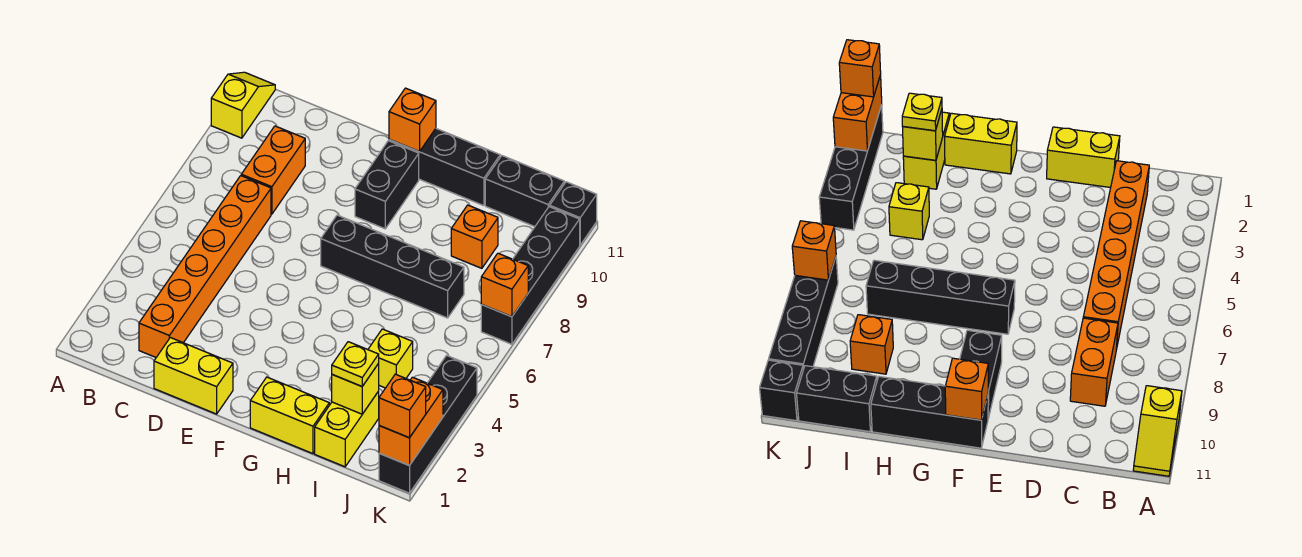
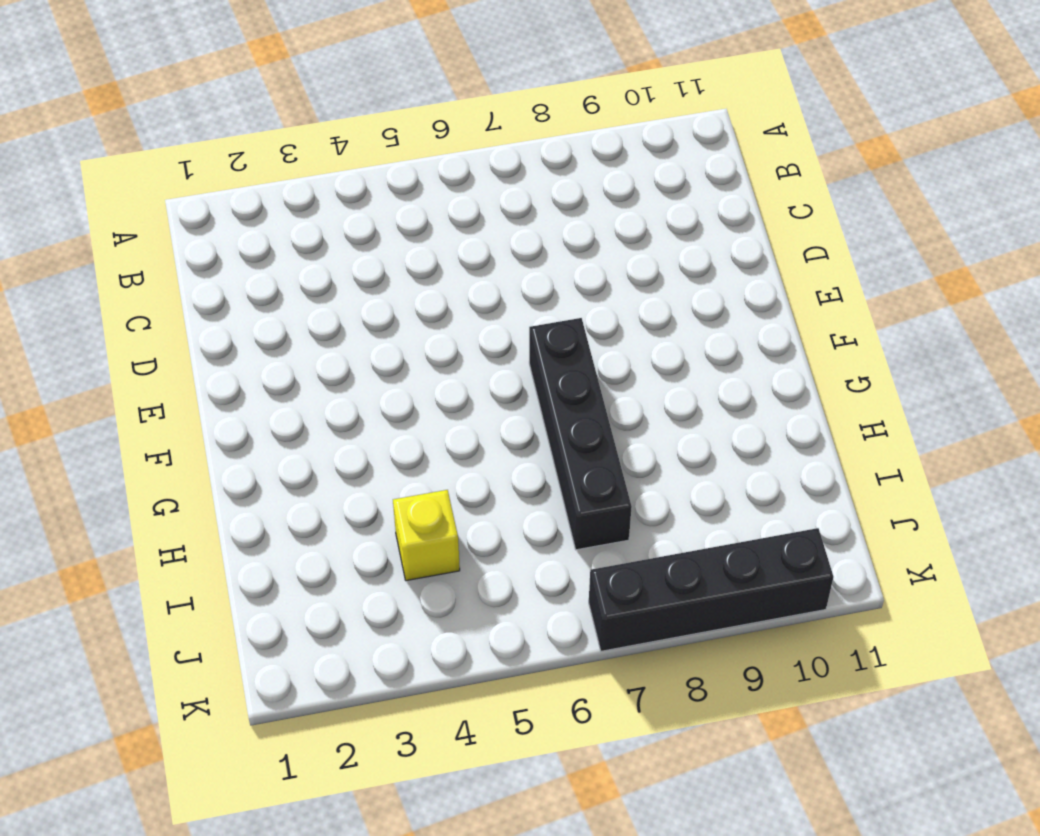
none -> yellow slope A10:A11 level 1 top 10
none -> orange brick C2:C7 level 1
none -> orange brick C8:C9 level 1

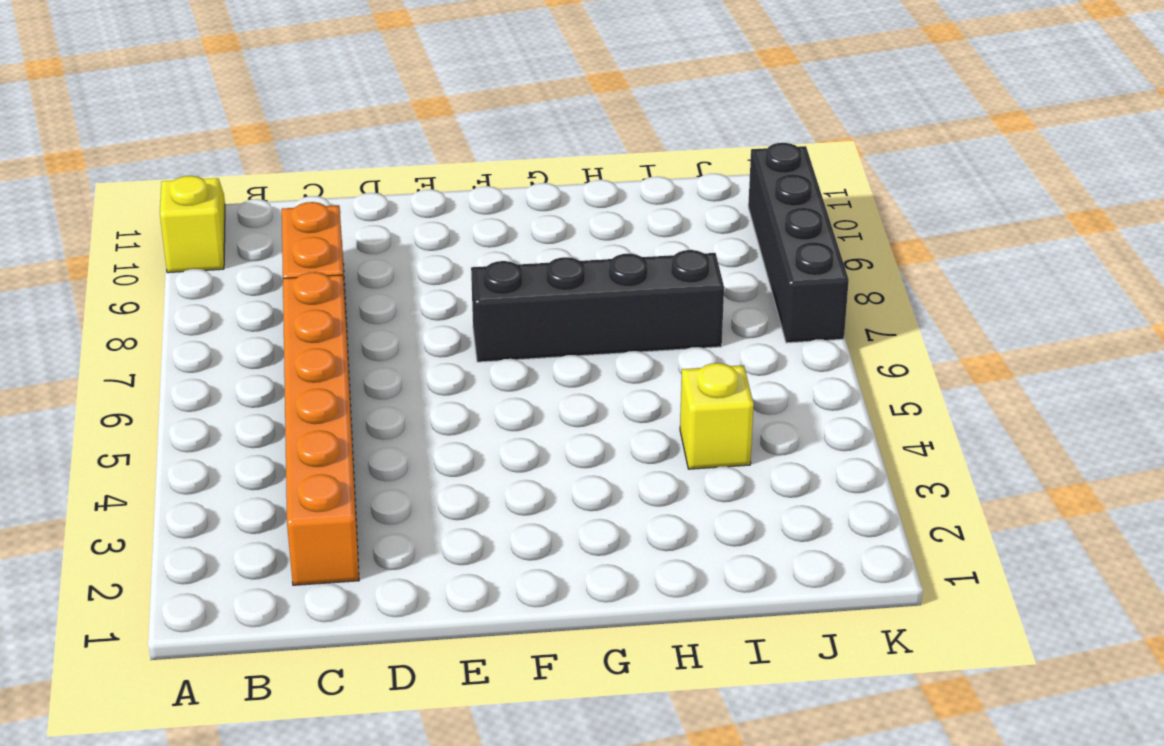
none -> yellow brick D1:E1 level 1
none -> black brick F9:F10 level 1
none -> black brick F11:H11 level 1

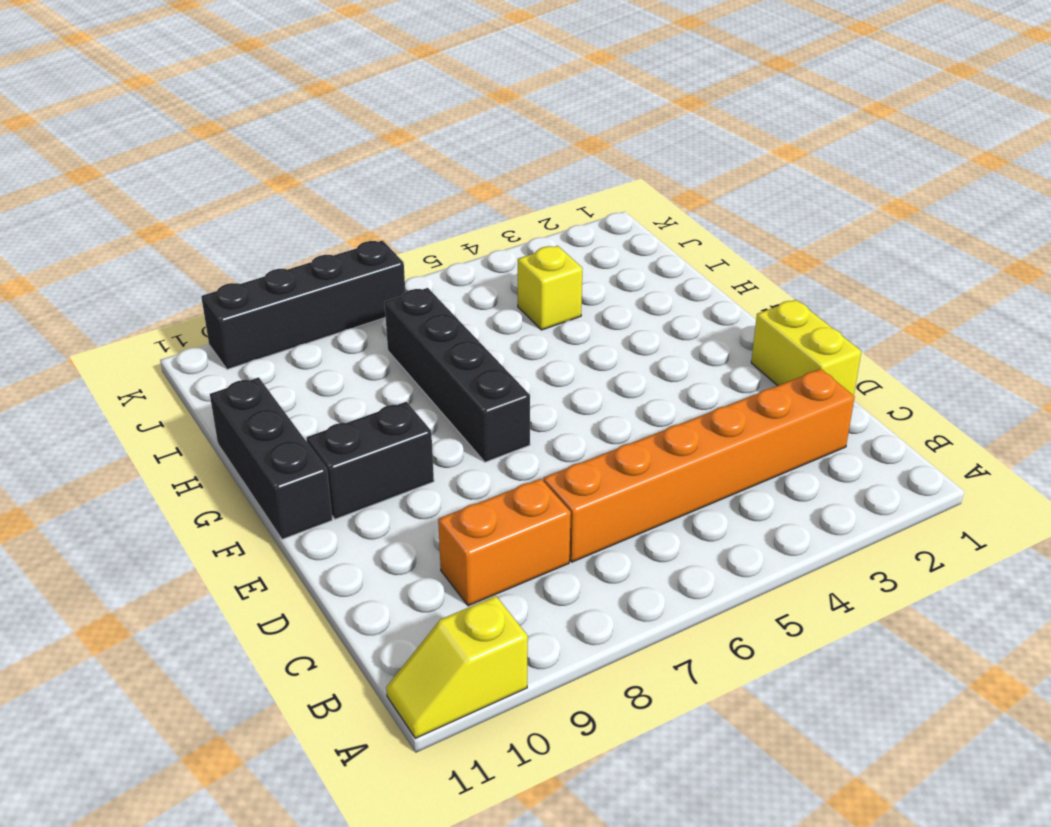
none -> yellow brick G1:H1 level 1
none -> yellow brick I1:I2 level 1
none -> orange brick I9 level 1

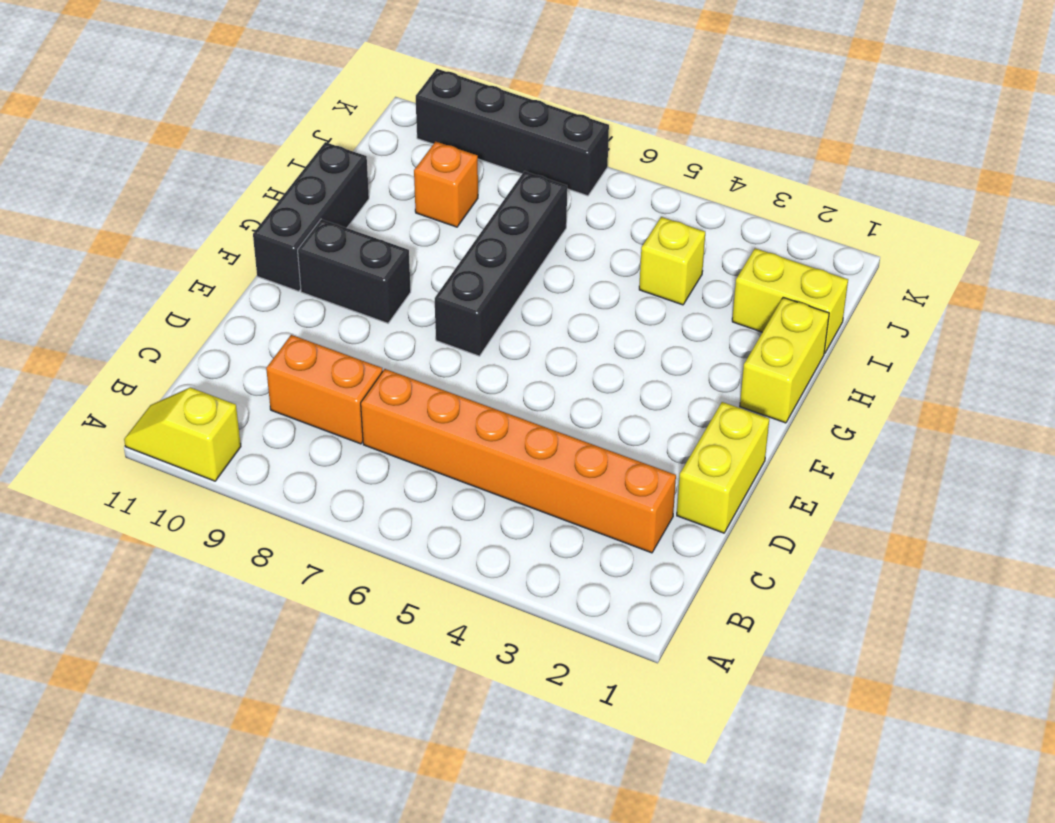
none -> black brick I11:J11 level 1
none -> black brick K1:K4 level 1
none -> black brick K11 level 1

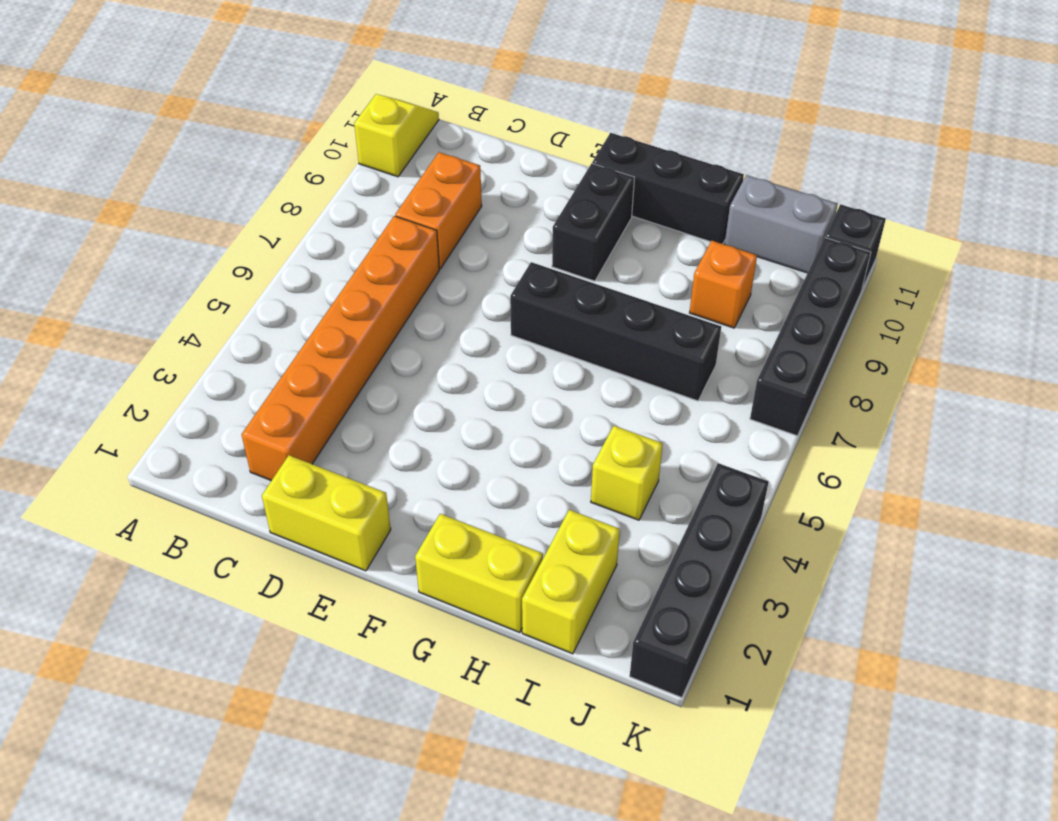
grey brick I11:J11 level 1 -> black brick I11:J11 level 1
none -> orange brick F11 level 2
none -> yellow brick I2 level 2
none -> orange brick K1:K2 level 2

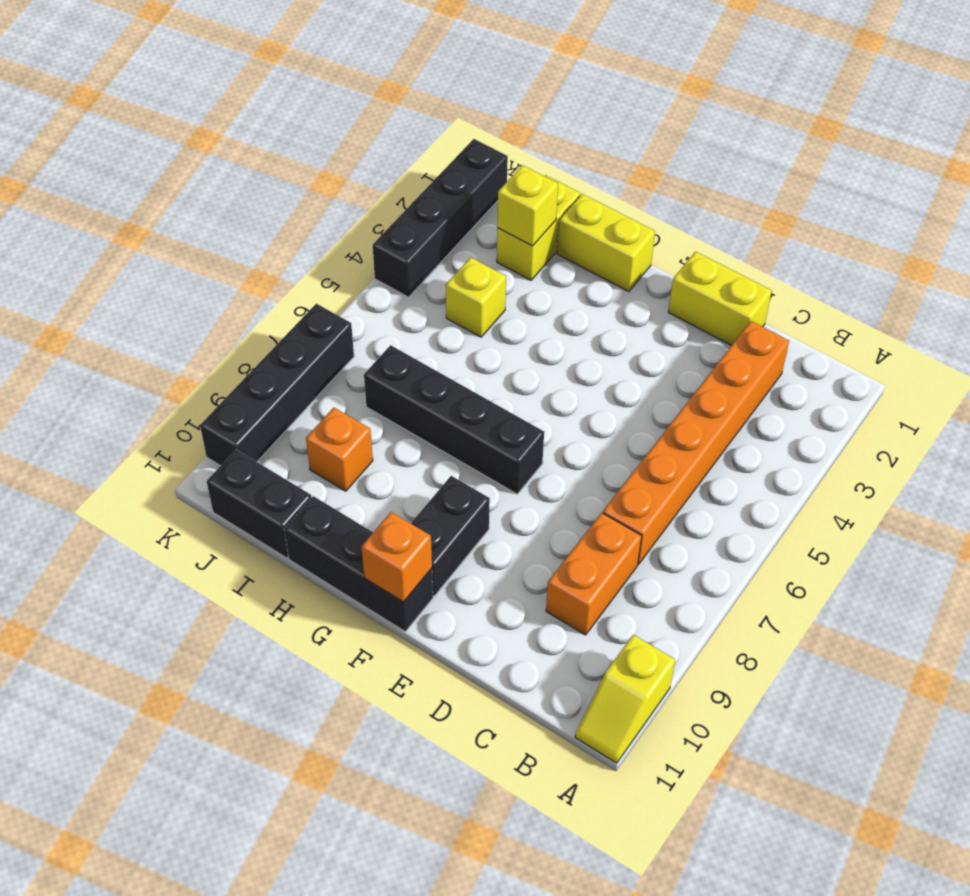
none -> black brick K11 level 1
none -> orange brick K1:K2 level 2
none -> orange brick K7 level 2

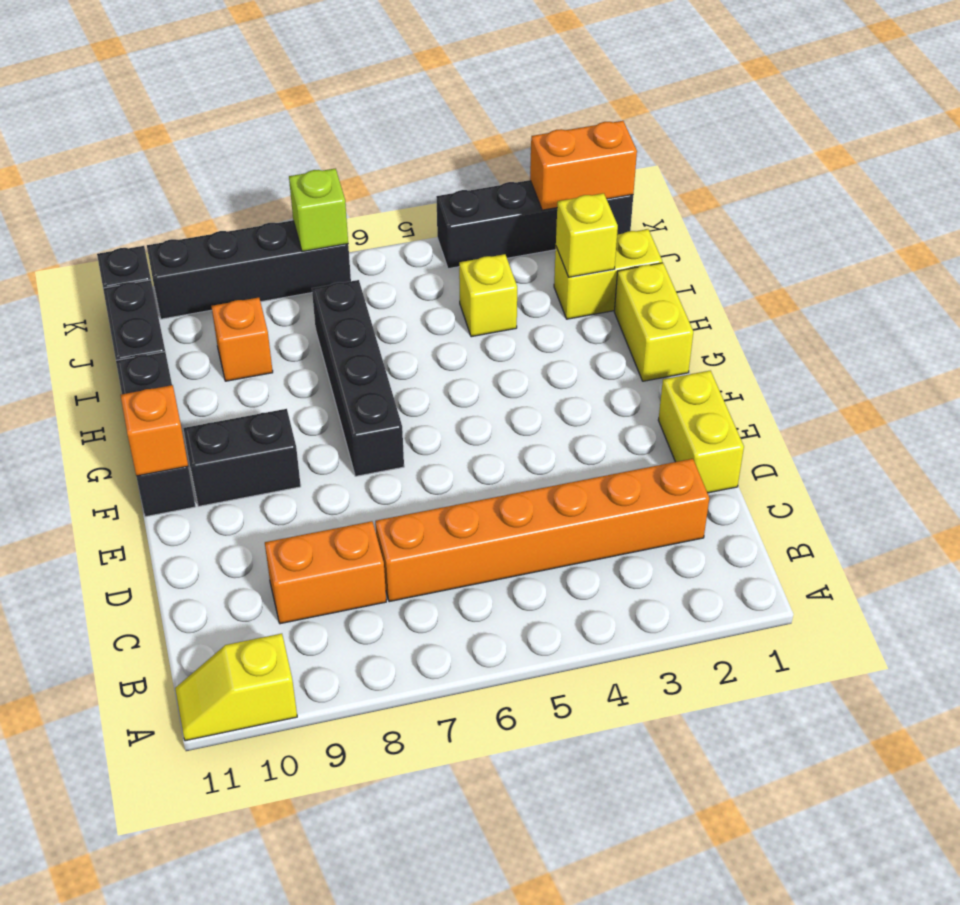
lime brick K7 level 2 -> orange brick K7 level 2
none -> yellow plate I2 level 3
none -> orange brick K1 level 3

